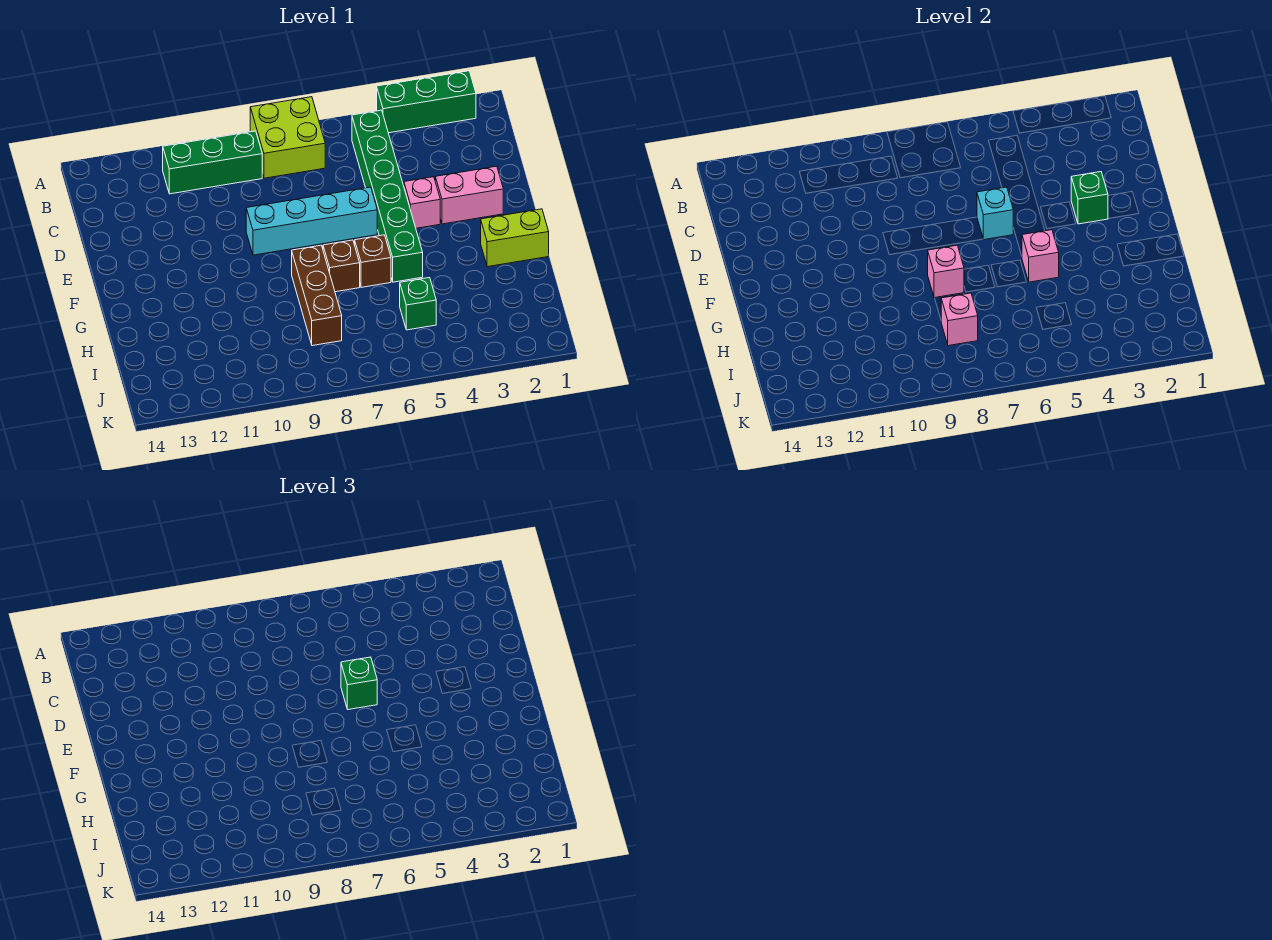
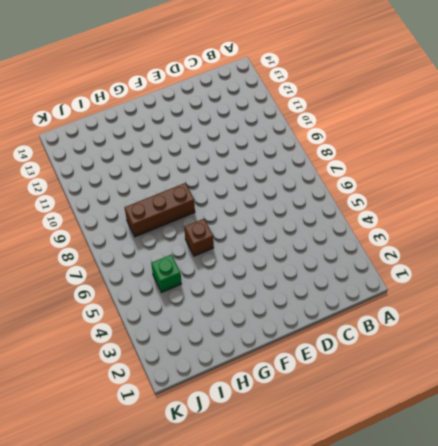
none -> green brick A2:A4 level 1
none -> lime brick A7:B8 level 1
none -> green brick B5:G5 level 1

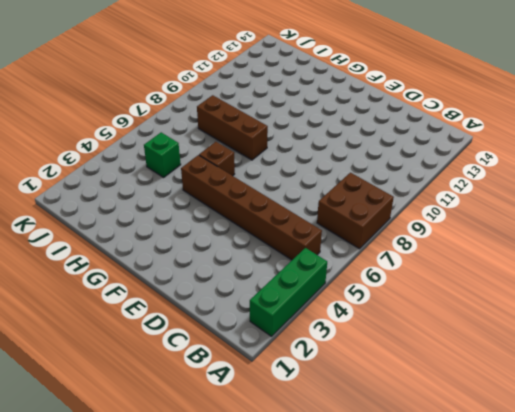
brown brick A7:B8 level 1 -> lime brick A7:B8 level 1
brown brick B5:G5 level 1 -> green brick B5:G5 level 1
none -> green brick B9:B11 level 1
none -> pink brick E2:E3 level 1
none -> pink brick E4 level 1

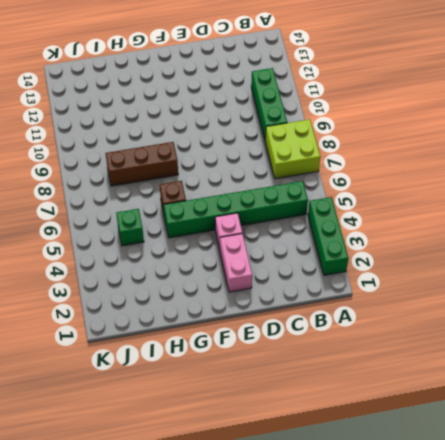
none -> cyan brick E6:E9 level 1
none -> lime brick G1:G2 level 1
none -> brown brick G7 level 1

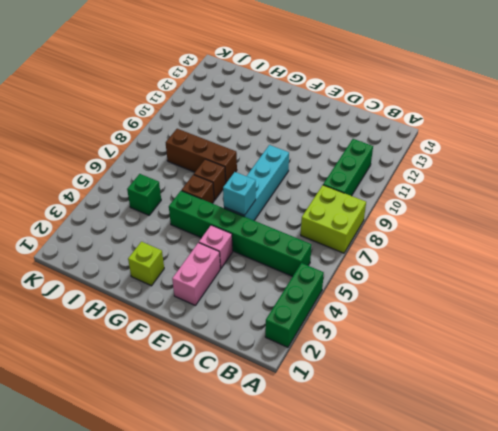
lime brick G2 level 1 -> lime brick G1:G2 level 1
none -> green brick E3 level 2
none -> pink brick G5 level 2
none -> pink brick G8 level 2

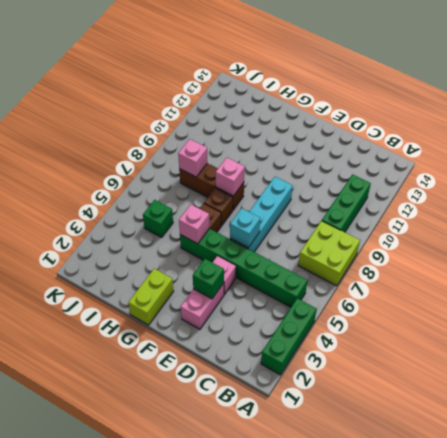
none -> green brick E6 level 3

